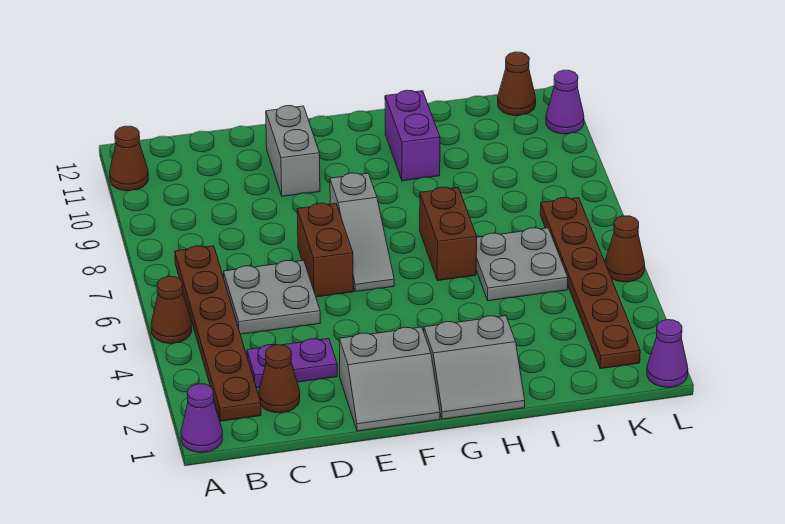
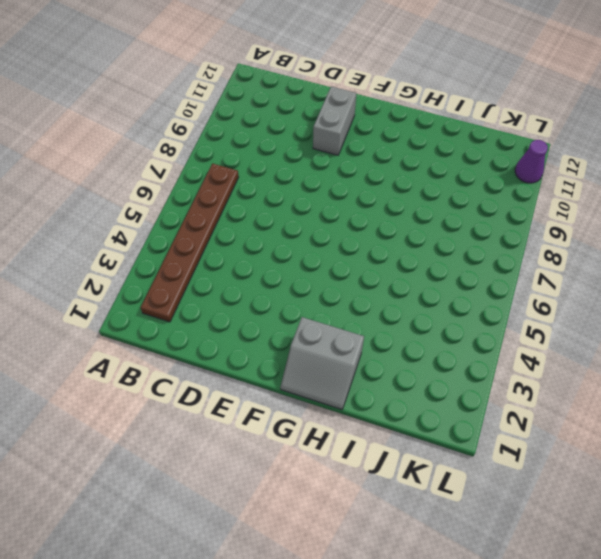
none -> purple cone A1 level 1
none -> brown cone A5 level 1
none -> brown cone A11 level 1

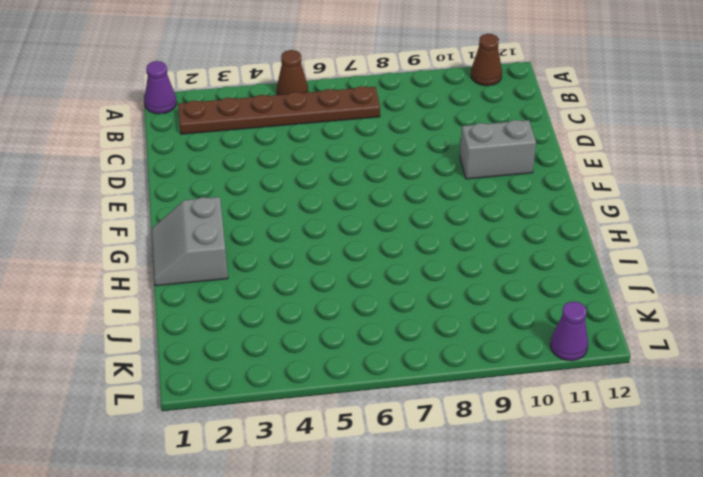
none -> brown cone C2 level 1
none -> purple plate C3:D3 level 1
none -> grey plate C5:D6 level 1

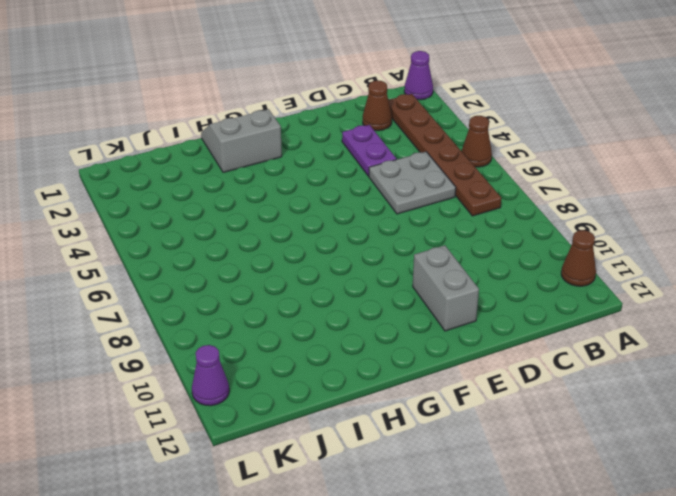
purple plate D3:D4 level 1 -> purple plate C3:D3 level 1
none -> grey slope E1:F2 level 1 top 2
none -> brown brick E6:E7 level 1
none -> grey slope F6:F8 level 1 top 8

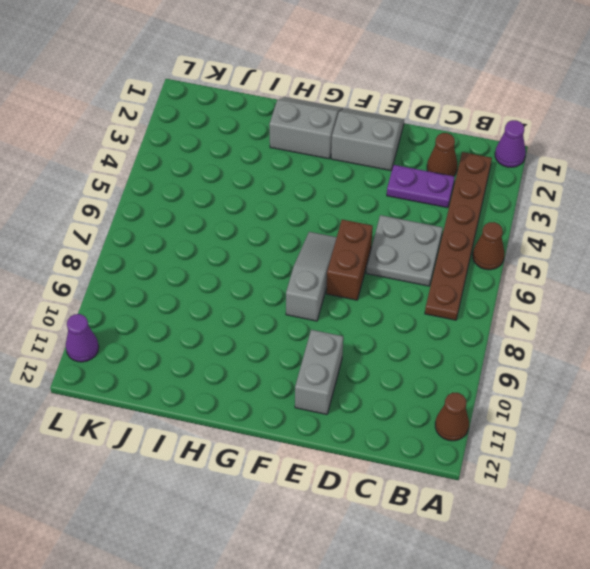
none -> brown brick H6:H7 level 1
none -> purple brick H10:H11 level 1
none -> grey plate I5:J6 level 1

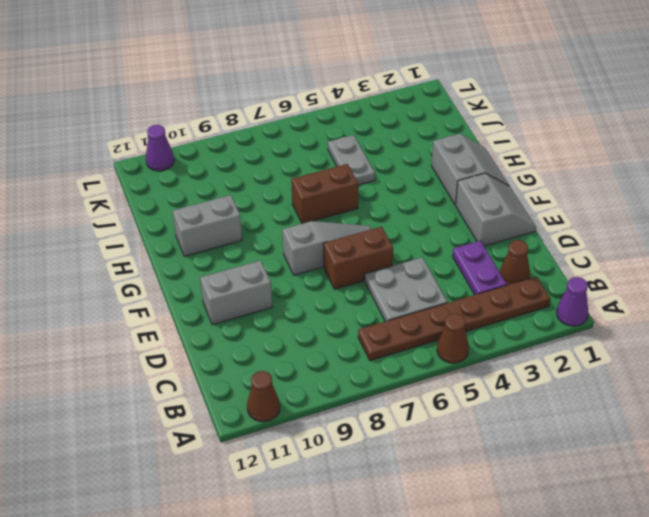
grey brick H10:H11 level 1 -> purple brick H10:H11 level 1
grey plate I5:J5 level 1 -> grey plate I5:J6 level 1
none -> brown plate K2:K7 level 1
none -> brown cone K12 level 1
none -> purple cone L1 level 1

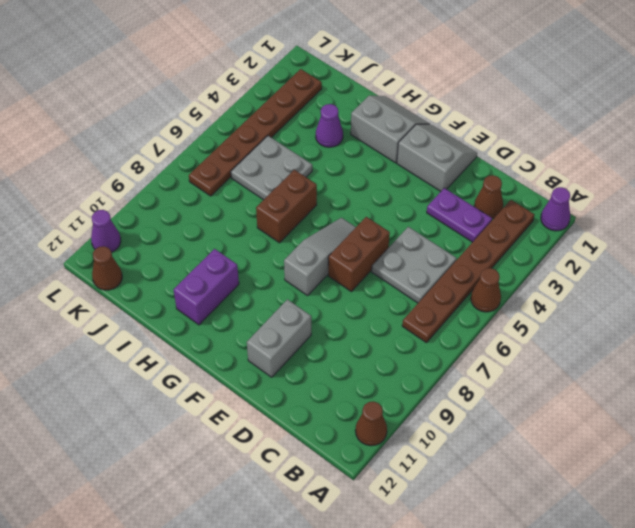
purple cone I3 level 1 -> purple cone L1 level 1
none -> brown cone L5 level 1

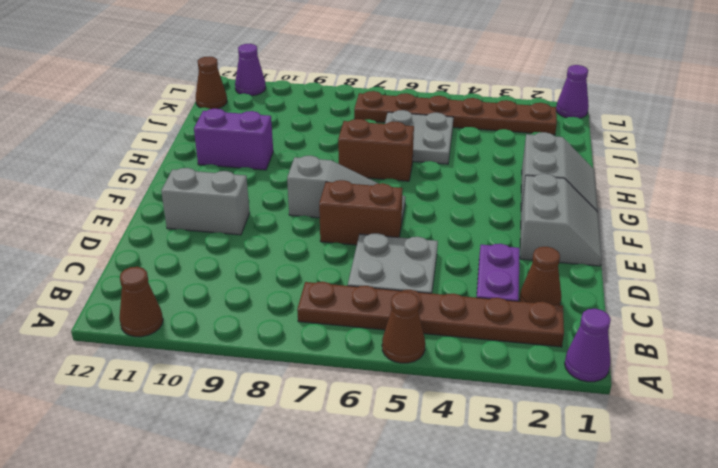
none -> brown cone L5 level 1

